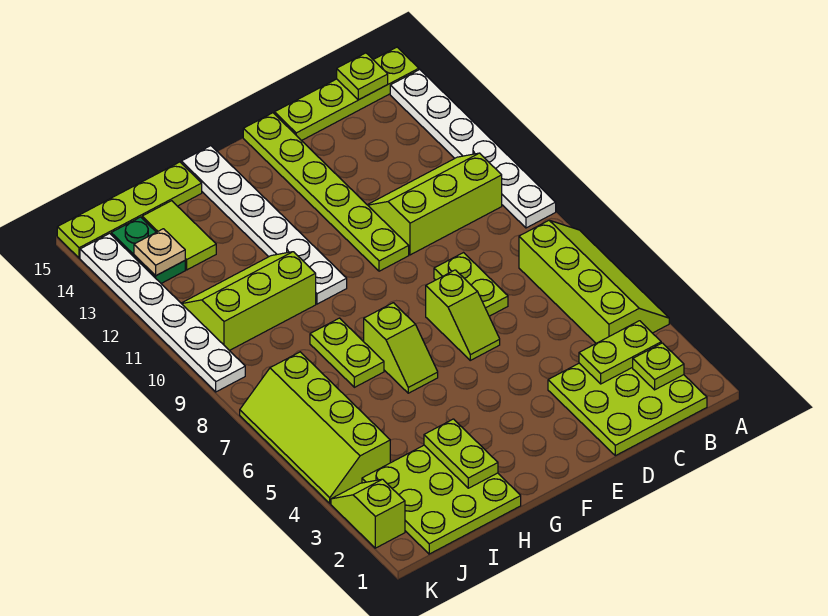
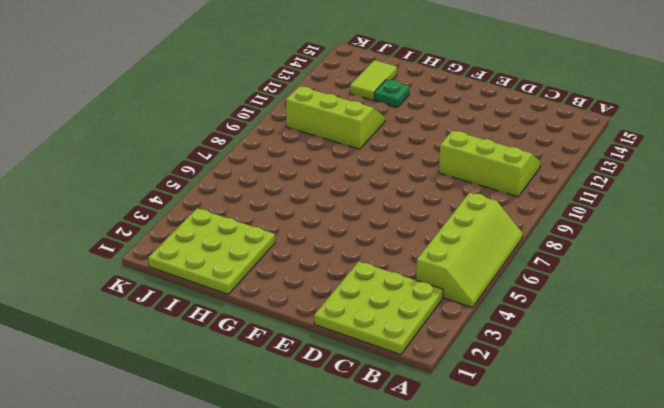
green plate H13 level 1 -> none
none -> white plate A9:A14 level 1
none -> lime plate A15:D15 level 1
none -> lime plate D7:D8 level 1

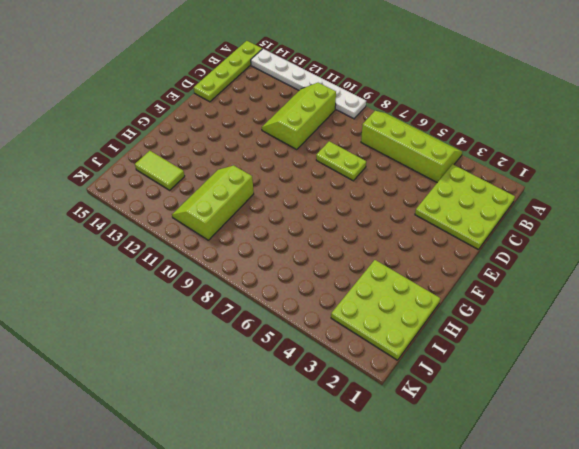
none -> lime slope E6:E7 level 1 top 7
none -> lime plate E10:E15 level 1
none -> lime slope G6:G7 level 1 top 7

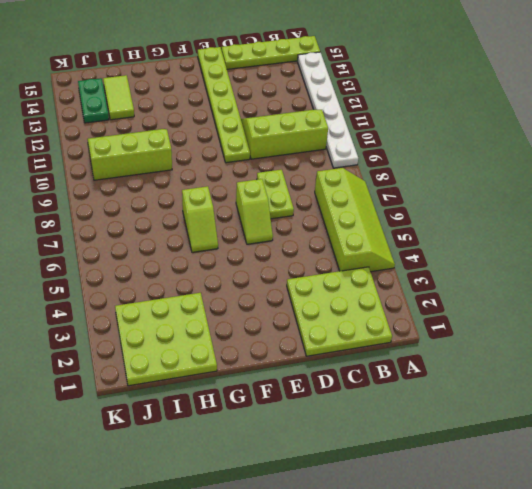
none -> white plate G10:G15 level 1
none -> lime plate H7:H8 level 1
none -> lime plate H15:K15 level 1

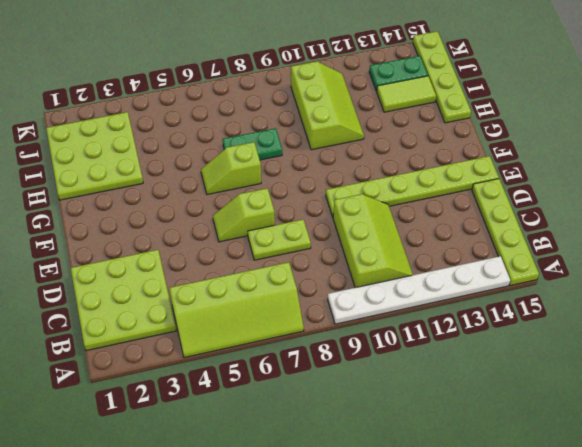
green plate H7:H8 level 1 -> lime plate H7:H8 level 1
none -> white plate G10:G15 level 1
none -> lime slope J4:K7 level 1 top J
none -> lime slope K2:K3 level 1 top 2

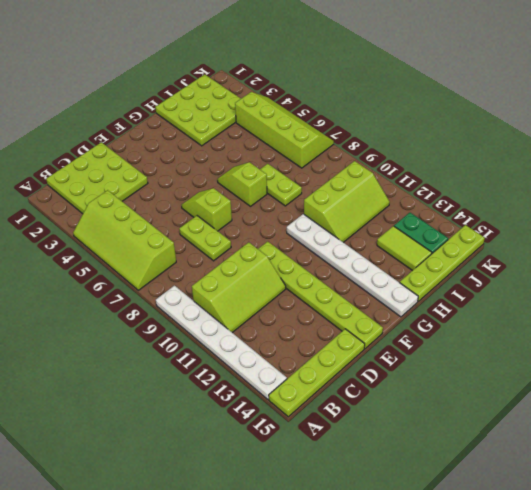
none -> lime slope K2:K3 level 1 top 2
none -> white plate K9:K14 level 1
none -> lime plate B2 level 2

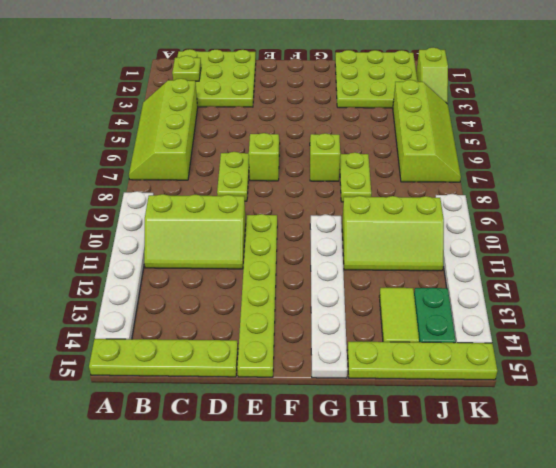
none -> lime plate B3:C3 level 2
none -> lime plate B15 level 2
none -> lime plate H2:H3 level 2

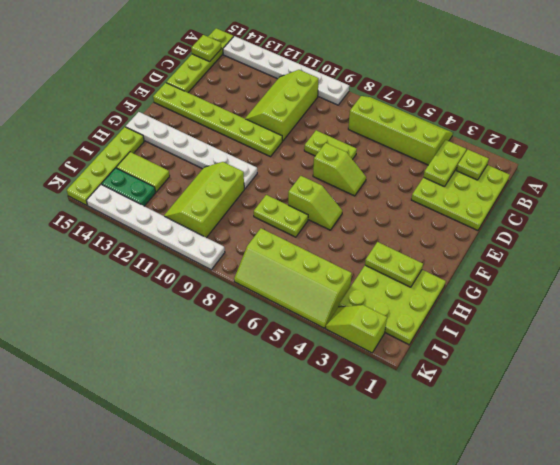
none -> tan plate J13 level 2

